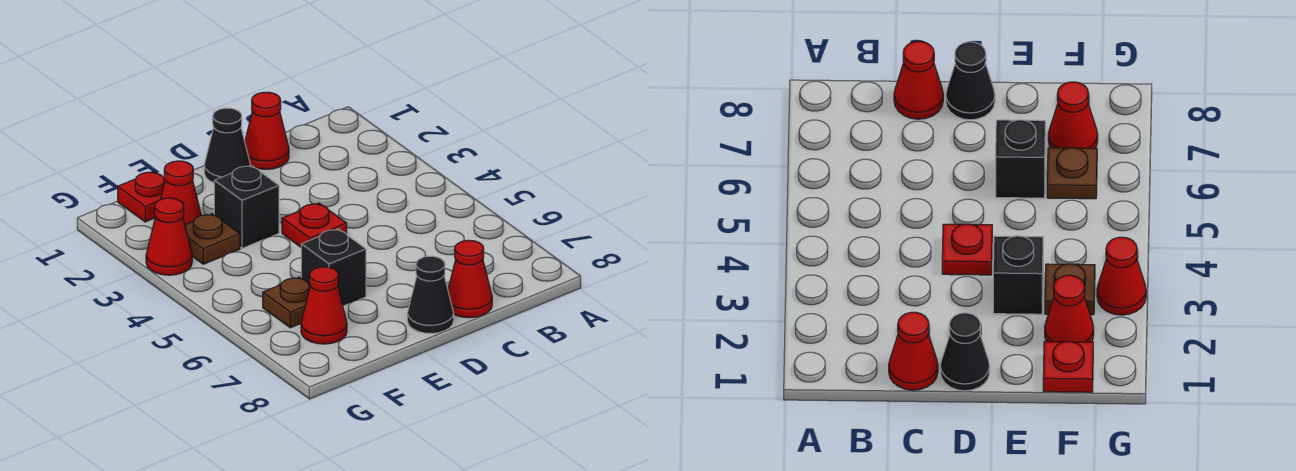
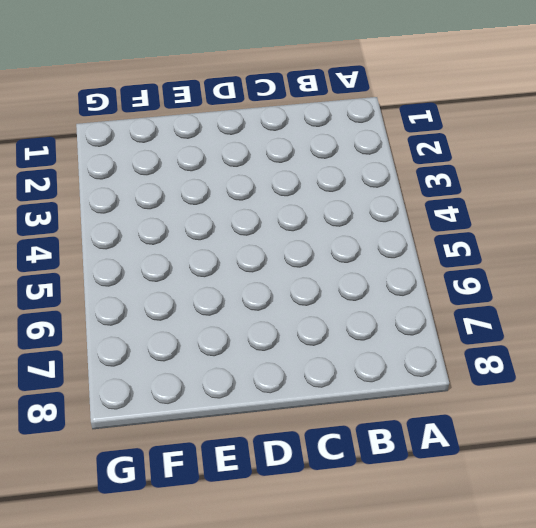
none -> red cone C1 level 1
none -> red cone C8 level 1
none -> black cone D1 level 1

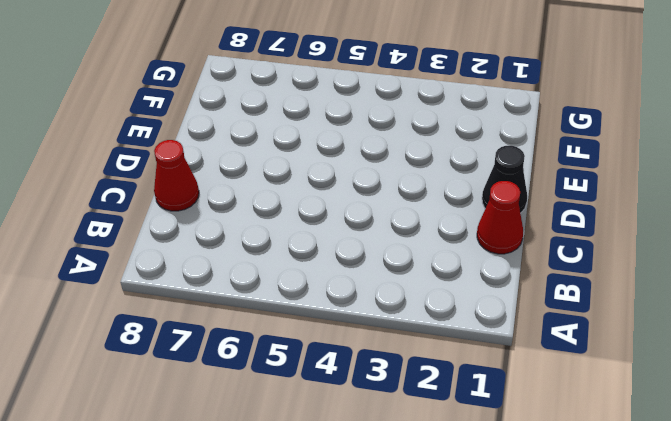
none -> red plate D4 level 1
none -> black cone D8 level 1
none -> black brick E3 level 1

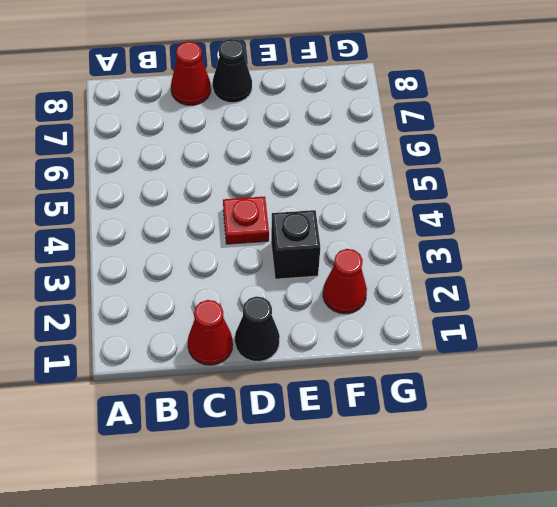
none -> black brick E6 level 1
none -> red plate F1 level 1
none -> brown plate F3 level 1

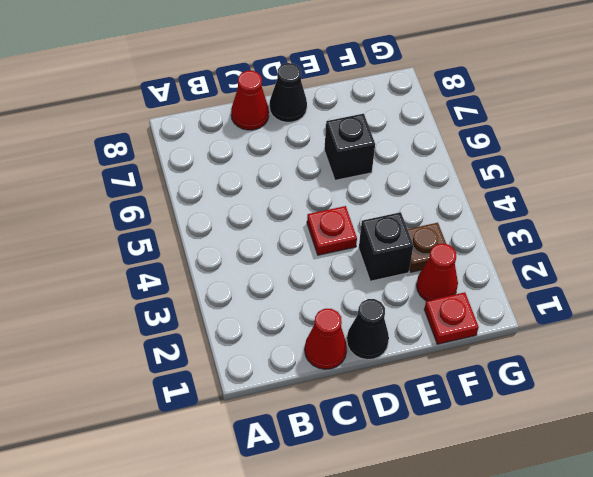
none -> brown plate F6 level 1
none -> red cone F7 level 1
none -> red cone G3 level 1

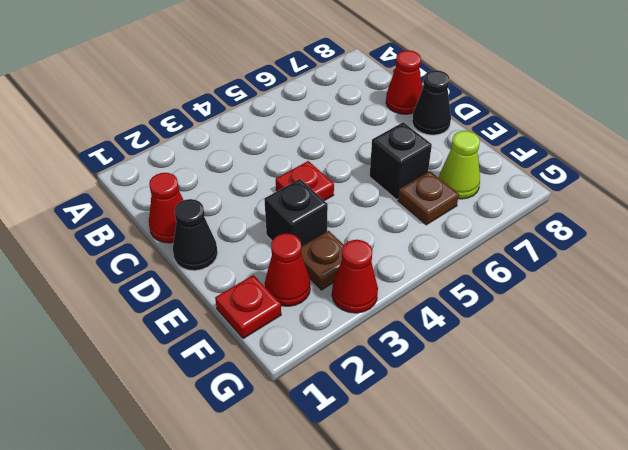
lime cone F7 level 1 -> red cone F7 level 1

